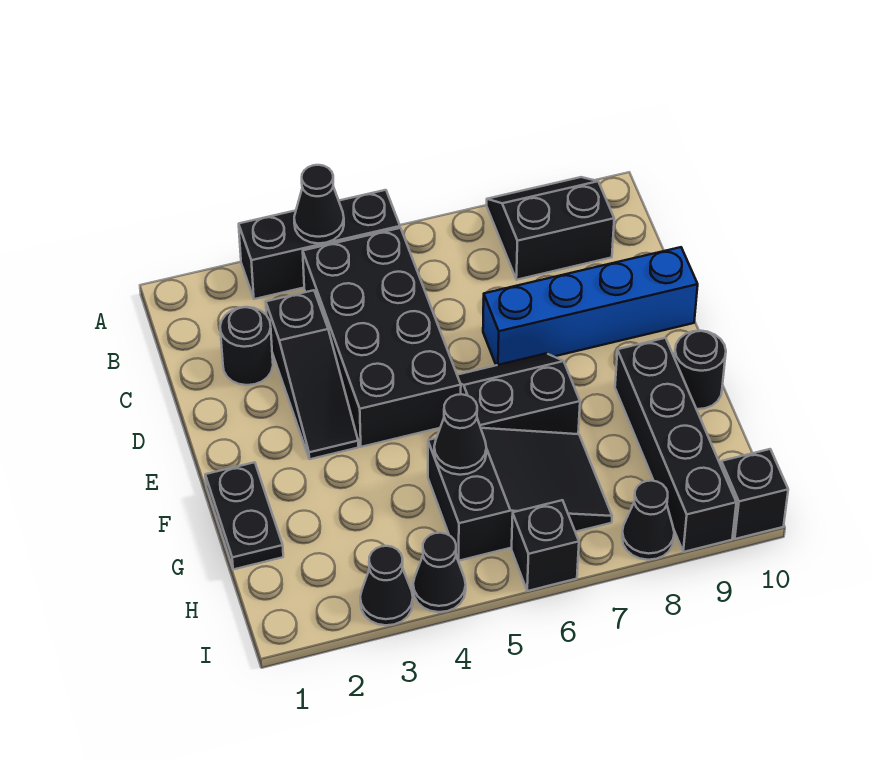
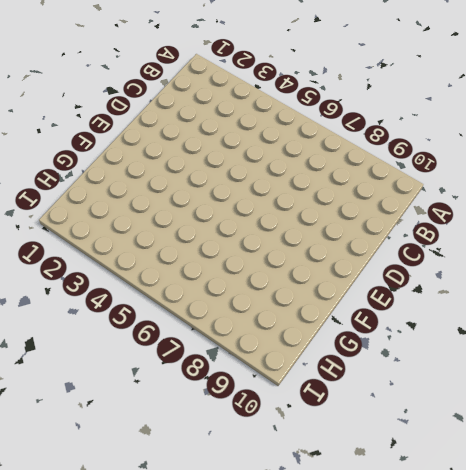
none -> black brick A3:A5 level 1
none -> black slope A8:B9 level 1 top B
none -> black brick B4:E5 level 1

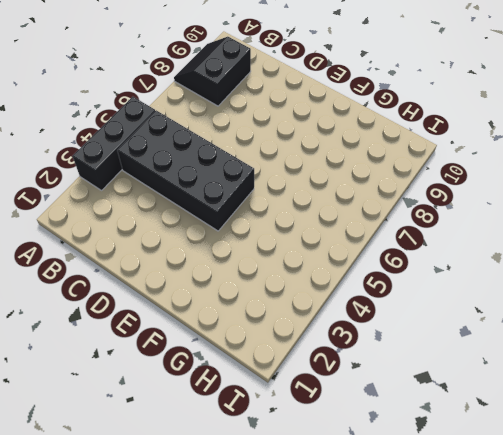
none -> black round brick C2 level 1
none -> black slope C3:E3 level 1 top C
none -> blue brick D7:D10 level 1

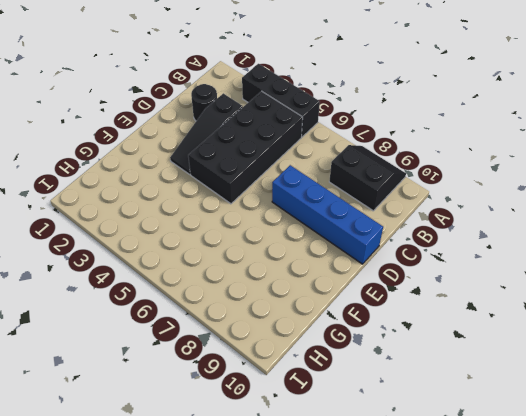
none -> black slope E6:F7 level 1 top F
none -> black plate F1:G1 level 1
none -> black brick F9:I9 level 1

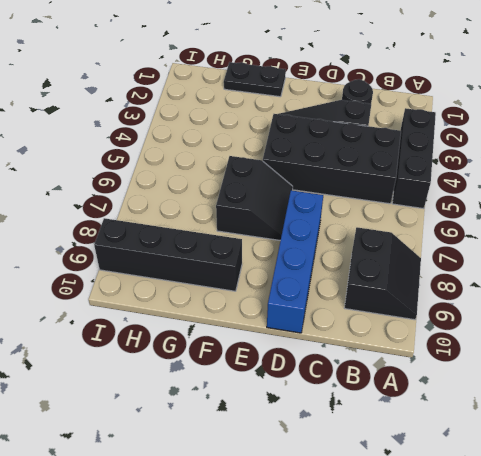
none -> black round brick F10 level 1
none -> black slope G5:H7 level 1 top 5
none -> black cone I3 level 1

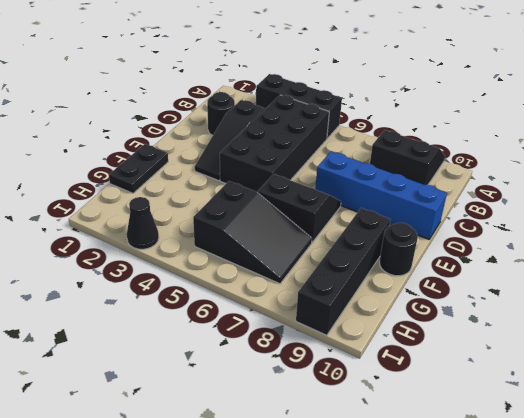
none -> black cone I4 level 1
none -> black brick I6 level 1
none -> black cone I8 level 1

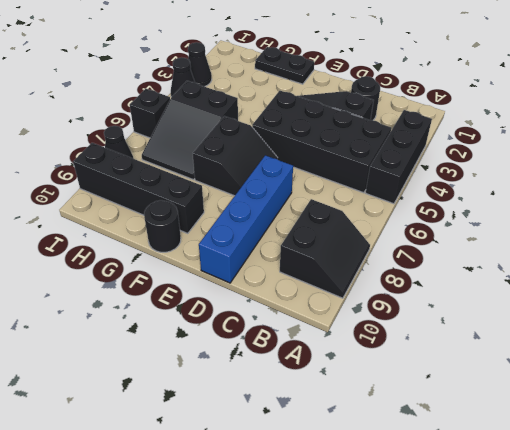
none -> black brick I10 level 1
none -> black cone A4 level 2
none -> black cone G5 level 2

